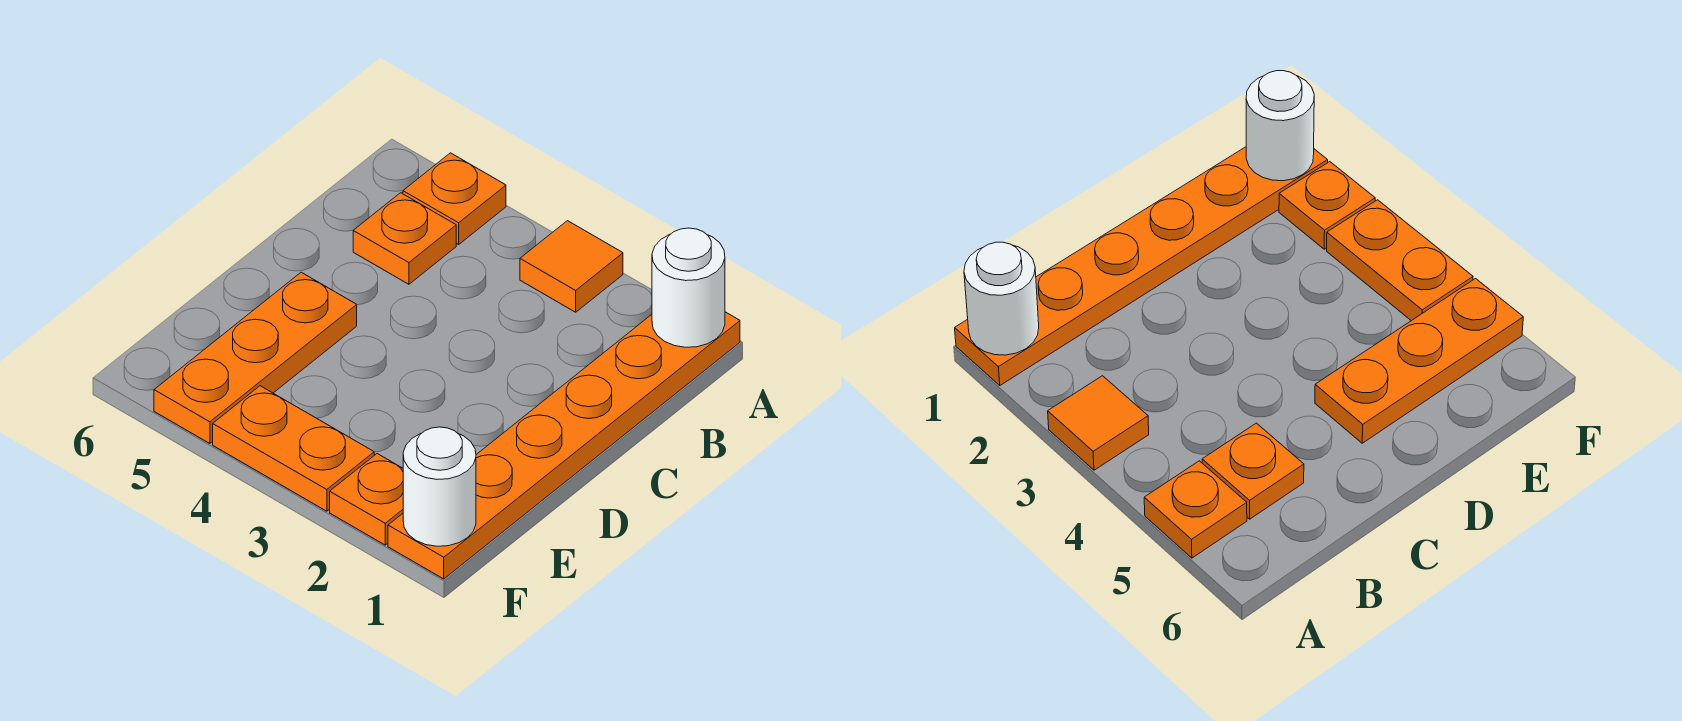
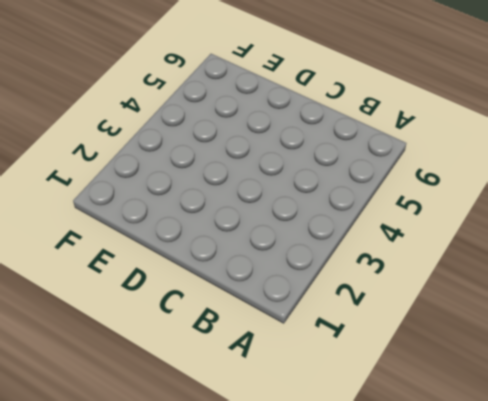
none -> orange plate A1:F1 level 1
none -> orange tile A3 level 1

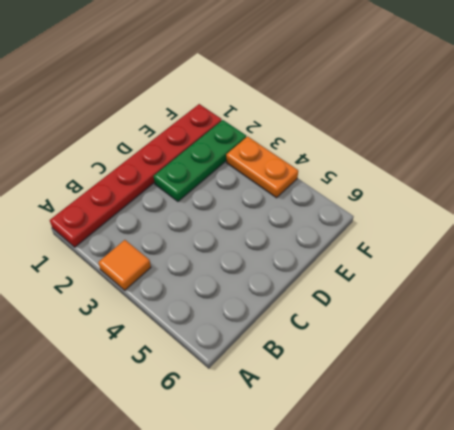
red plate A1:F1 level 1 -> orange plate A1:F1 level 1
green plate D2:F2 level 1 -> orange plate F2 level 1
none -> orange plate A5 level 1
none -> orange plate B5 level 1

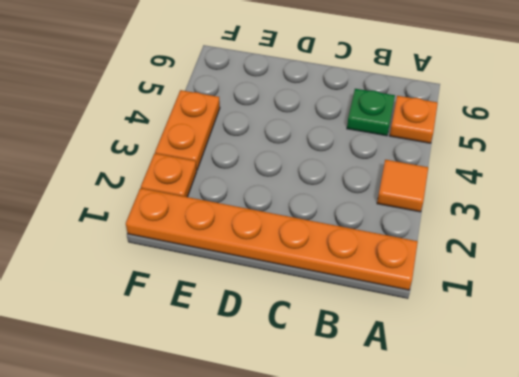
green plate B5 level 1 -> orange plate B5 level 1
none -> orange plate D5:F5 level 1
none -> white round brick A1 level 2

